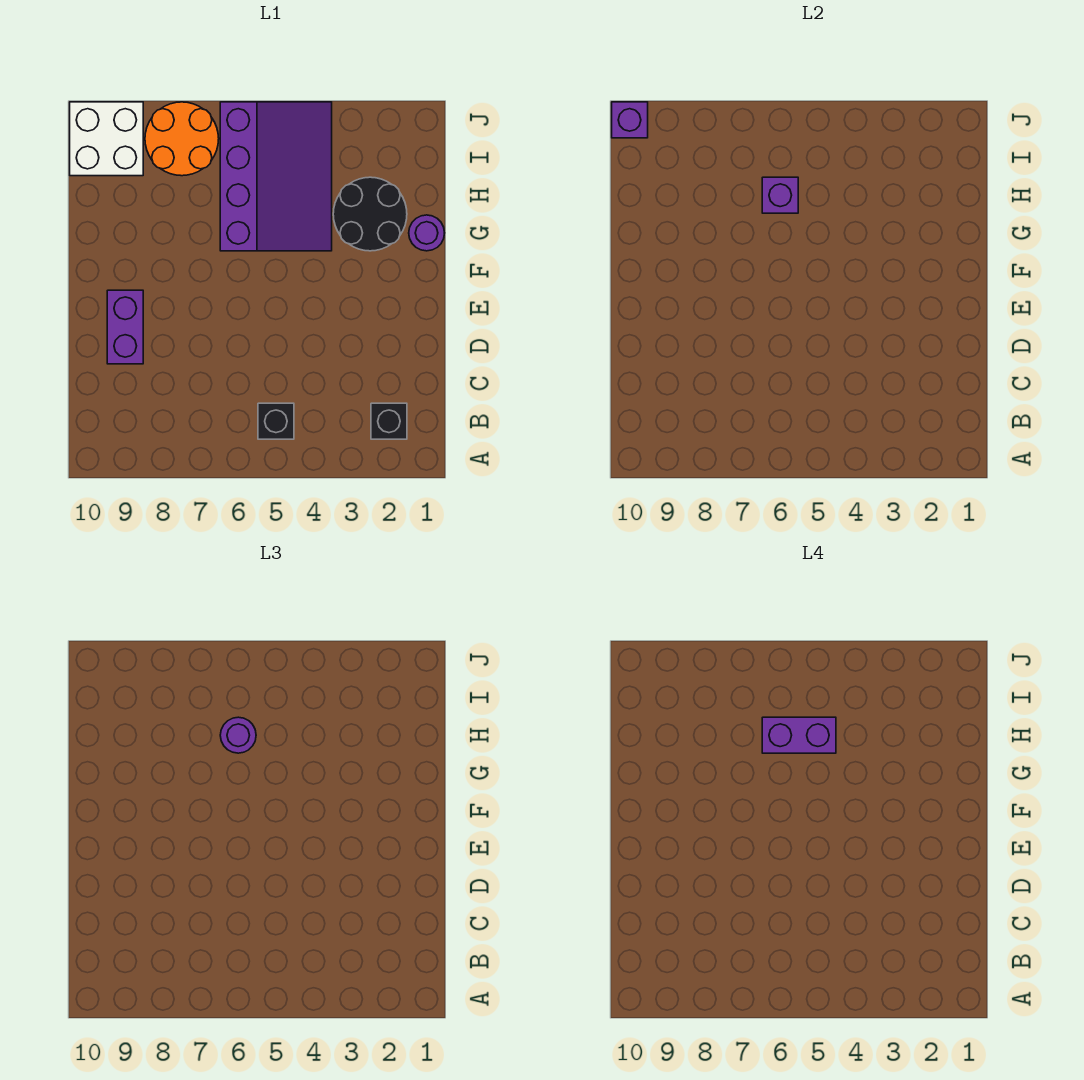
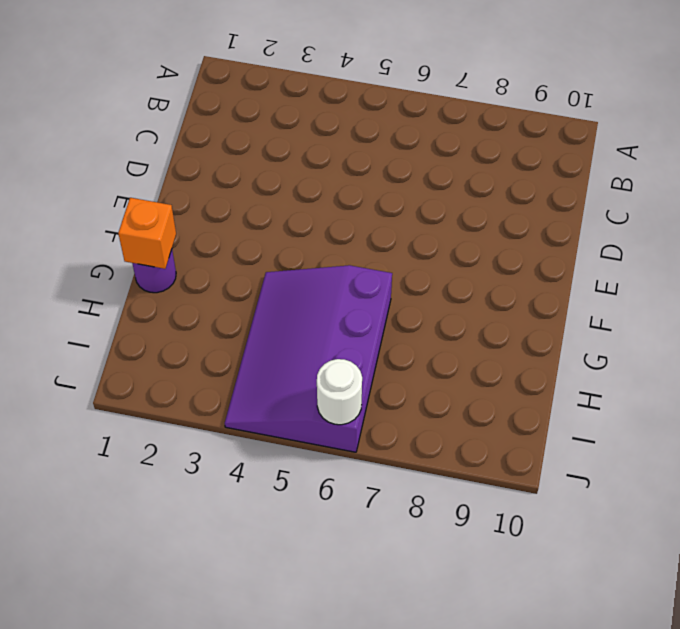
orange brick G1 level 2 -> none
white round brick J6 level 2 -> none
none -> black brick B2 level 1
none -> black brick B5 level 1
none -> purple brick D9:E9 level 1

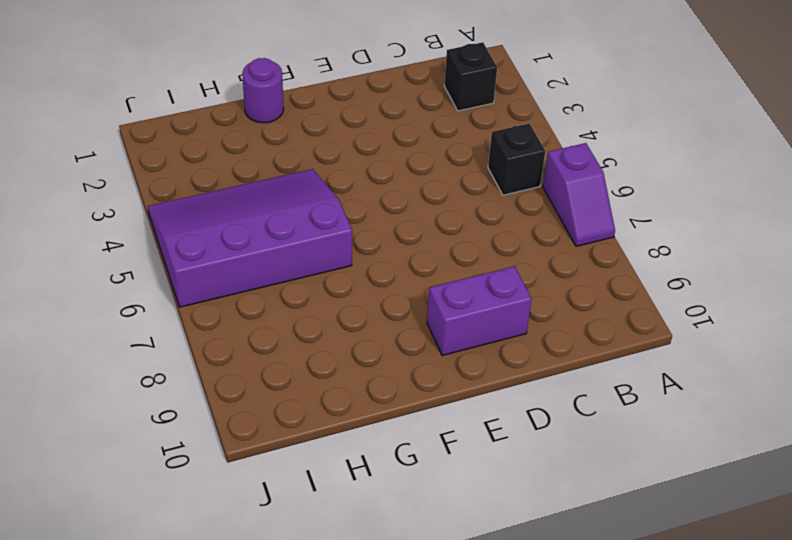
purple slope A6:A7 level 1 top 6 -> none
none -> black round brick G2:H3 level 1
none -> orange round brick I7:J8 level 1
none -> white brick I9:J10 level 1

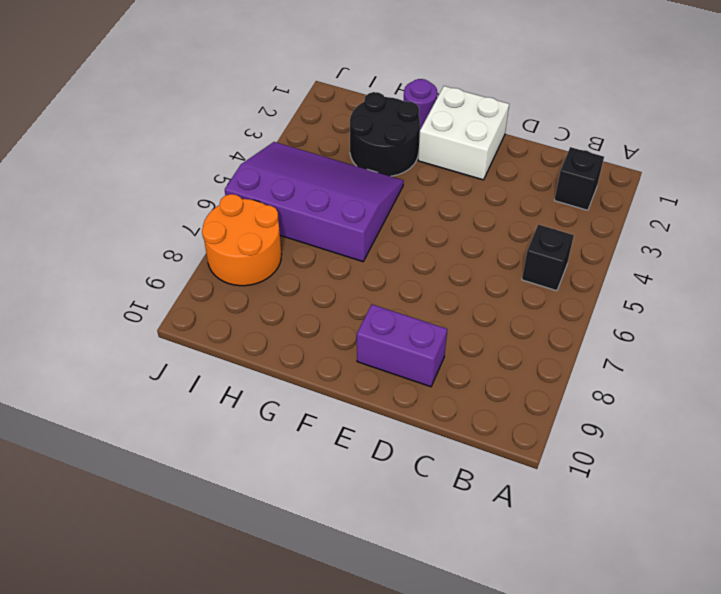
white brick E1:F2 level 1 -> white brick I9:J10 level 1
none -> purple brick H6 level 2
none -> purple brick J10 level 2
none -> purple round brick H6 level 3

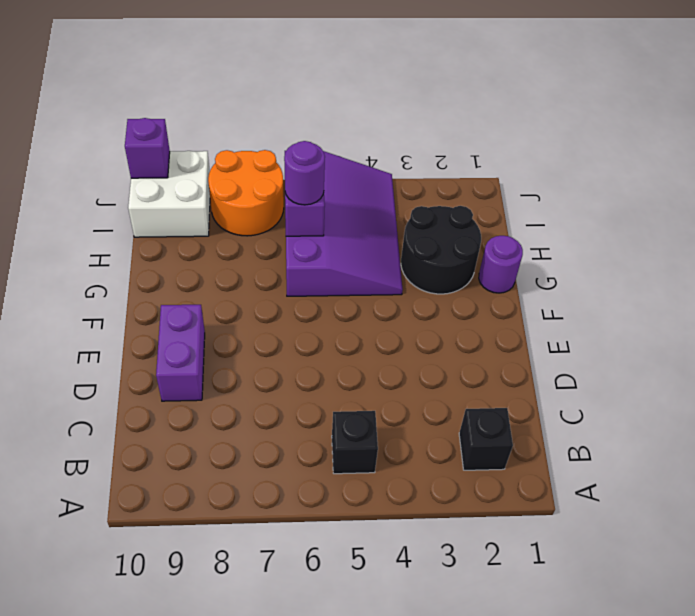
none -> purple brick H5:H6 level 4

